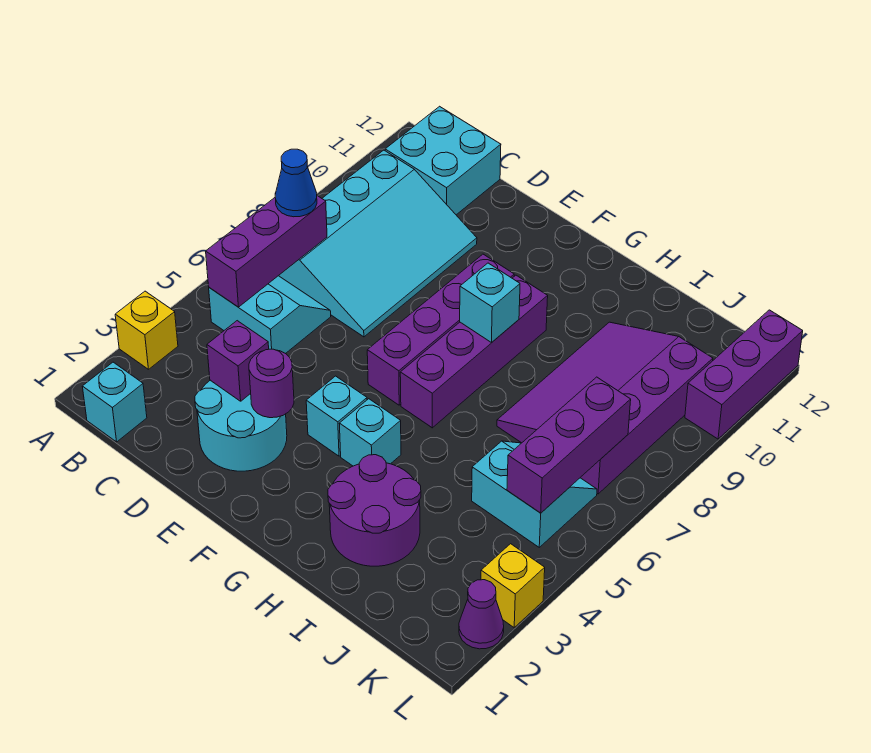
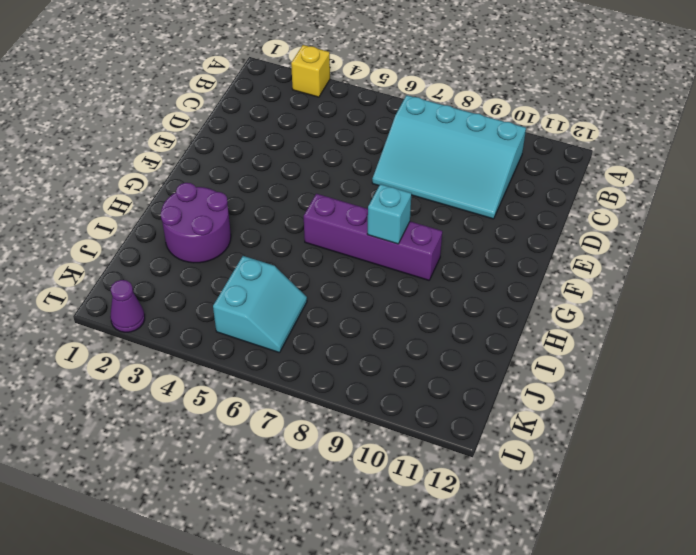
none -> cyan brick B1 level 1
none -> cyan slope B5:C6 level 1 top 5
none -> cyan brick B11:C12 level 1

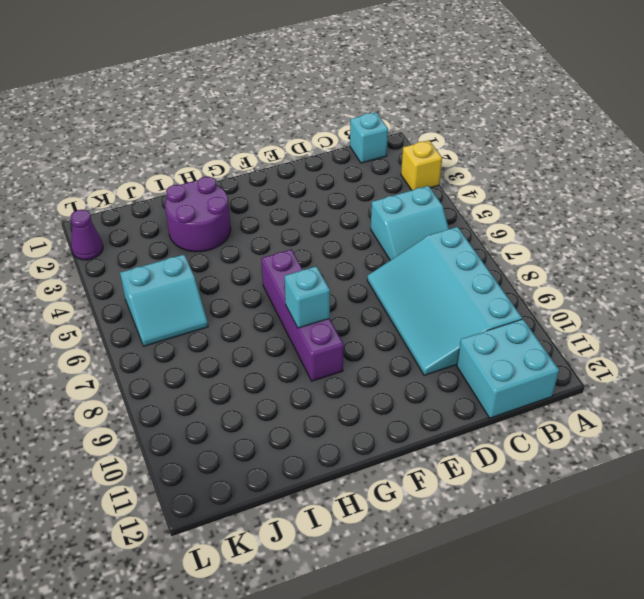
none -> cyan round brick D2:E3 level 1
none -> cyan brick F4 level 1
none -> purple brick F6:F9 level 1

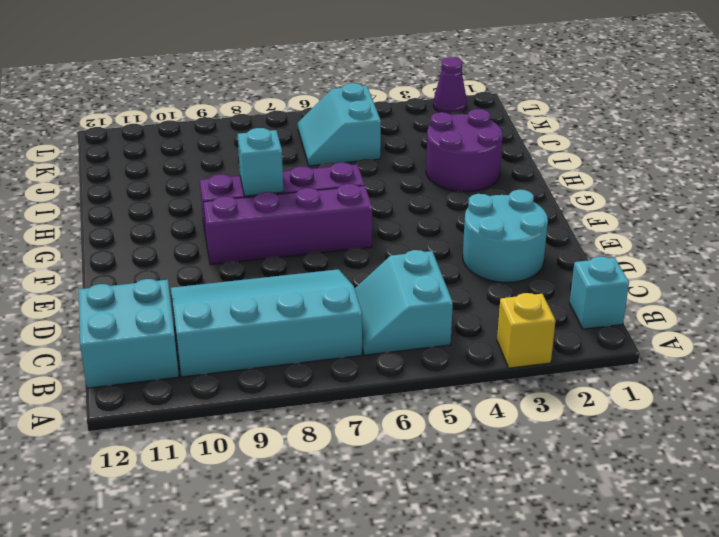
none -> cyan brick F4 level 1
none -> cyan brick G4 level 1
none -> purple slope I7:K10 level 1 top K

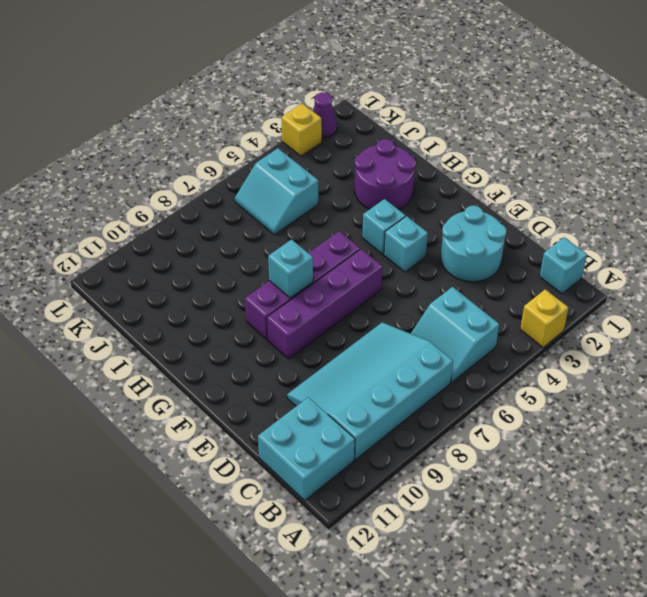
none -> purple slope I7:K10 level 1 top K
none -> purple brick L10:L12 level 1
none -> purple brick B5:B7 level 2

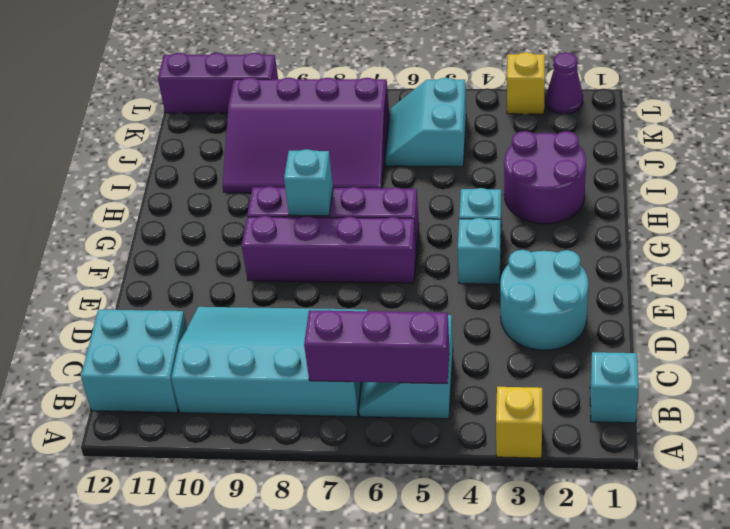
none -> purple brick D3 level 2
none -> purple round brick E3 level 2
none -> purple brick K5:K7 level 2

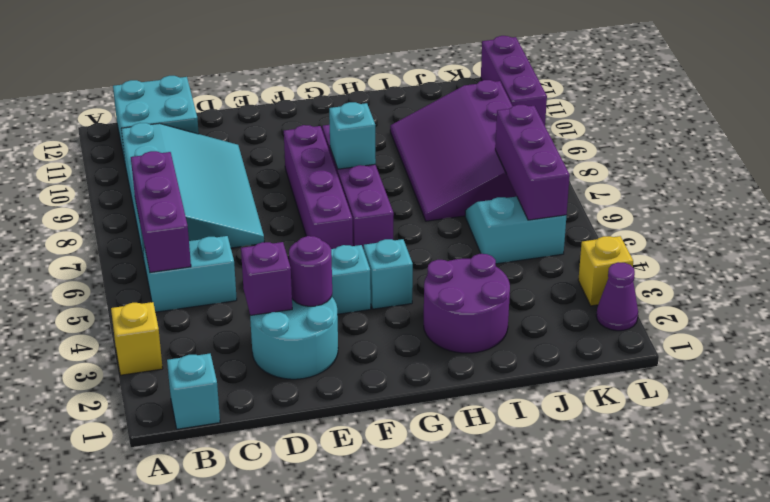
none -> blue cone B7 level 3

